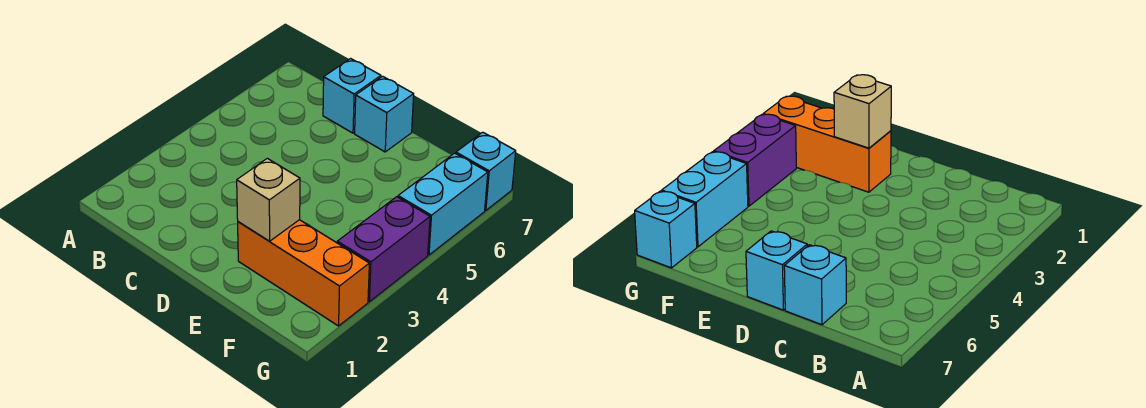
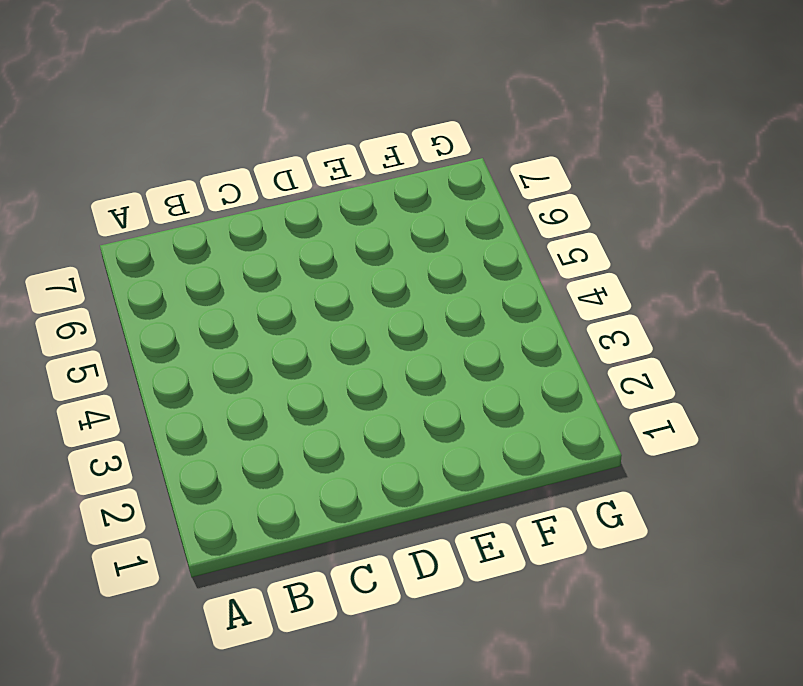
none -> cyan brick C7 level 1
none -> cyan brick D7 level 1

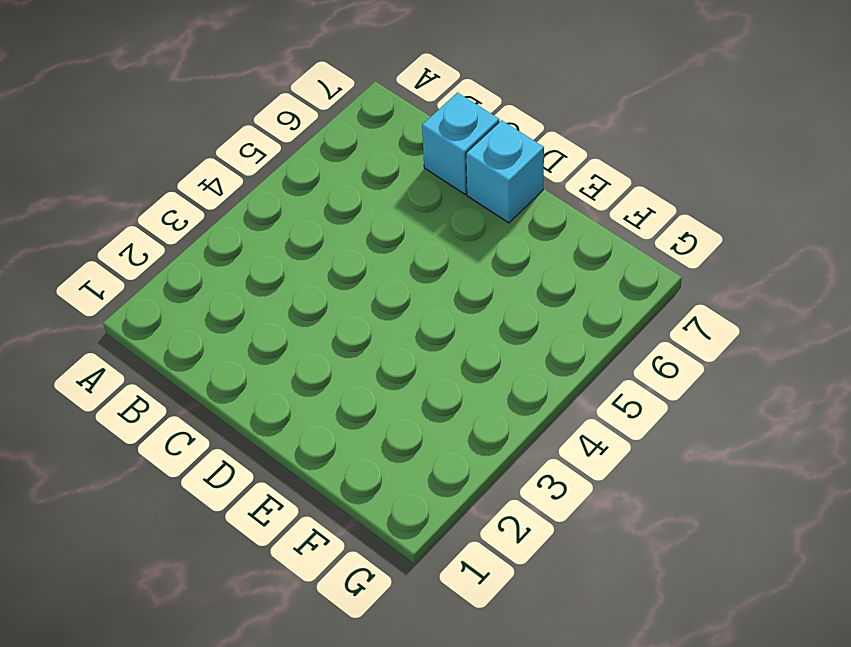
none -> orange brick E2:G2 level 1
none -> purple brick G3:G4 level 1

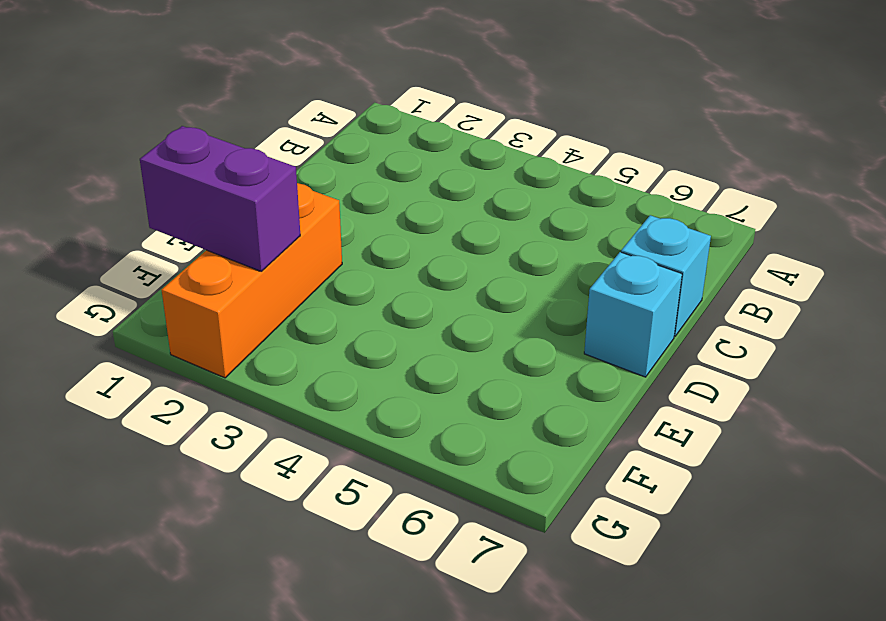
purple brick F1:F2 level 2 -> purple brick G3:G4 level 1
none -> cyan brick G5:G6 level 1
none -> cyan brick G7 level 1

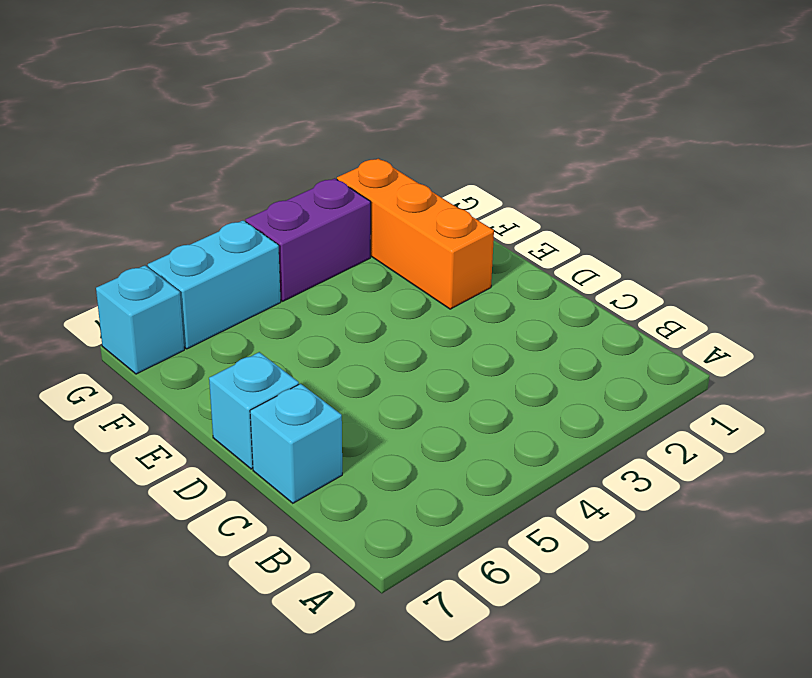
none -> tan brick E2 level 2

